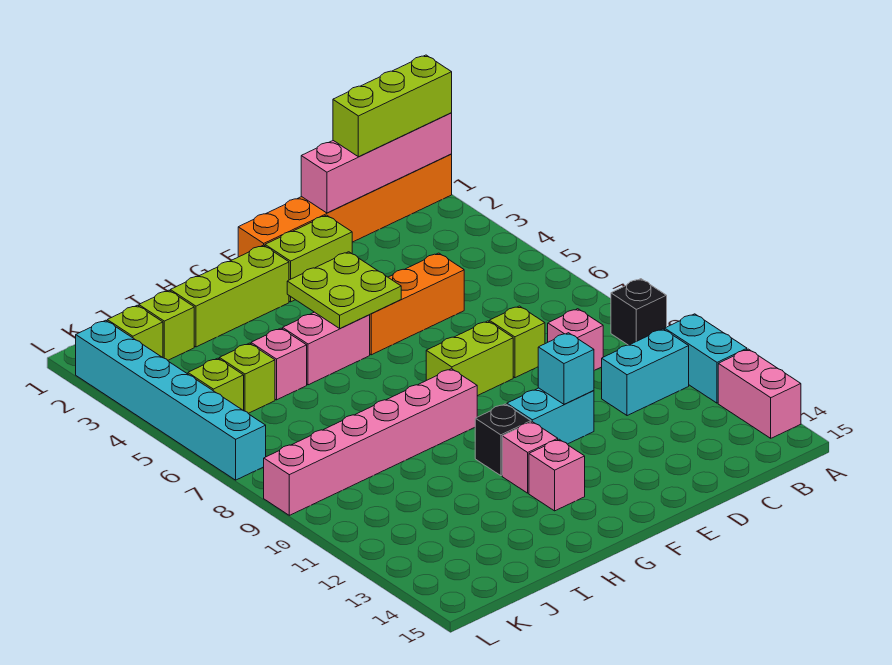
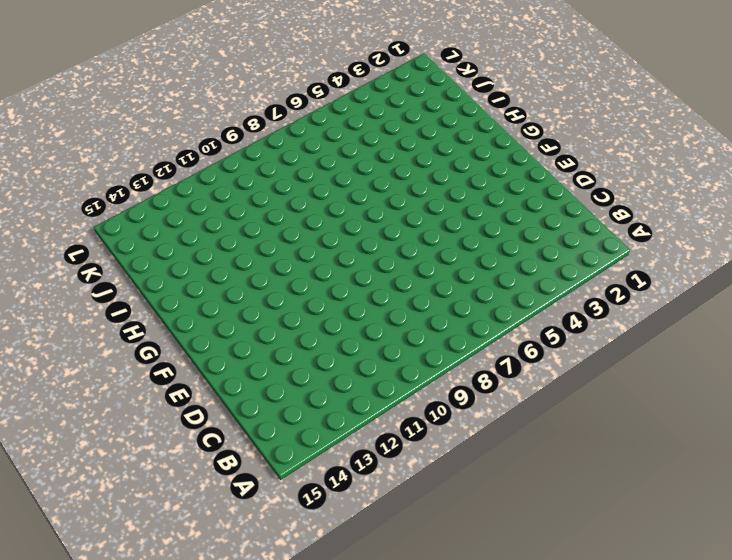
none -> orange brick A1:F1 level 1
none -> black brick A9 level 1
none -> cyan brick A11:A12 level 1

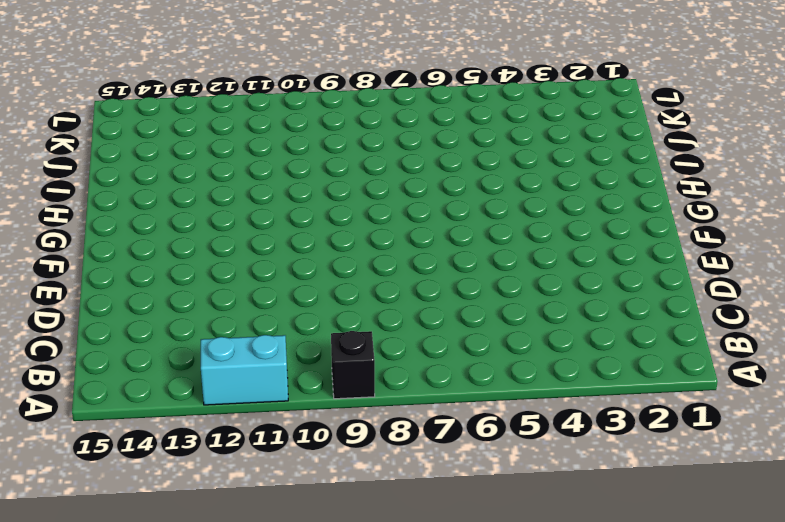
none -> orange brick A1:F1 level 1
none -> pink brick A13:A14 level 1
none -> cyan brick B11:C11 level 1

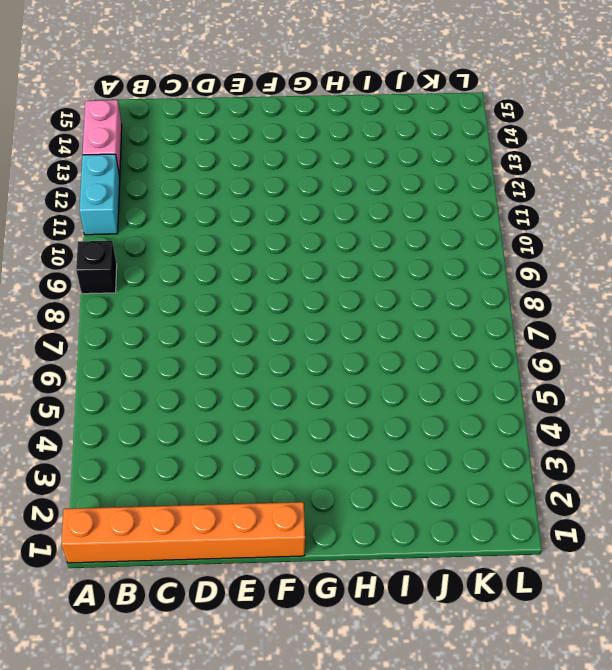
none -> cyan brick B11:C11 level 1
none -> pink brick C9 level 1
none -> orange brick D5:F5 level 1

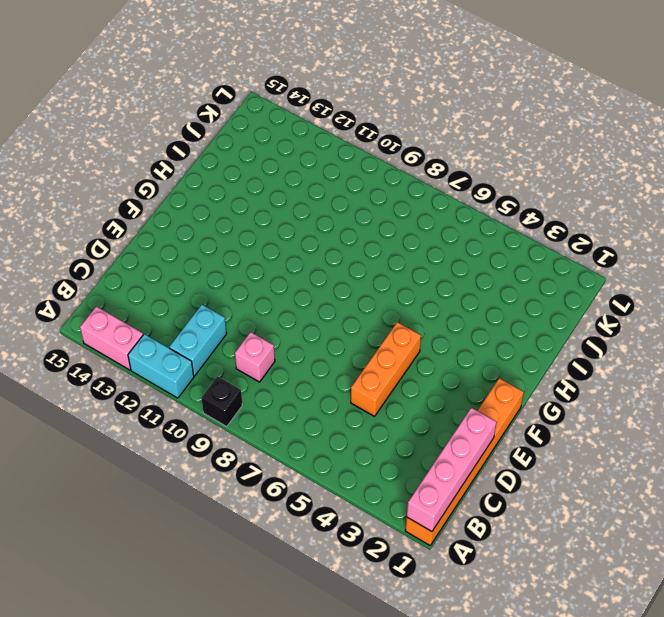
none -> lime brick D8 level 1
none -> lime brick E2:F2 level 1
none -> lime brick E8:F8 level 1

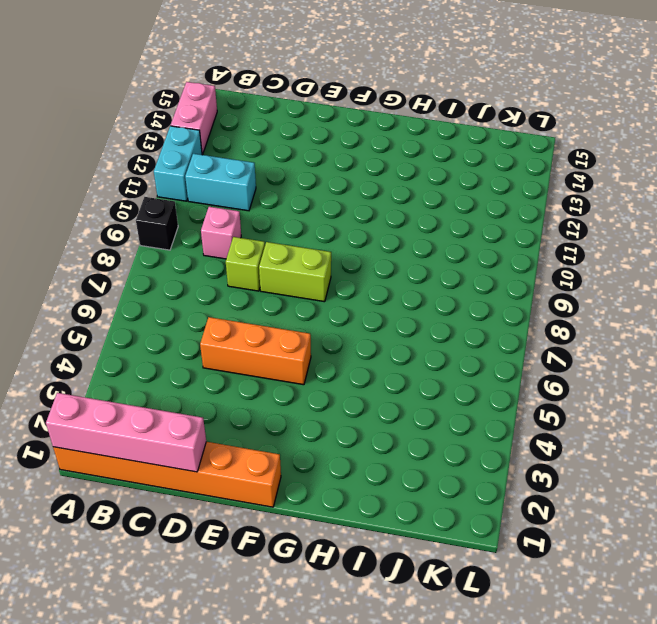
none -> lime brick E2:F2 level 1
none -> cyan brick E11:F11 level 1
none -> lime brick G2:I2 level 1

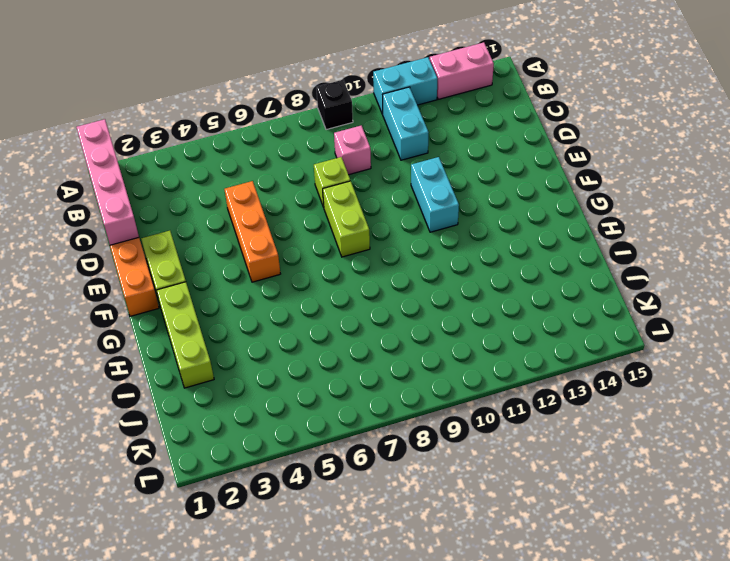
none -> pink brick G5:H5 level 1
none -> pink brick G9:L9 level 1
none -> black brick G11 level 1

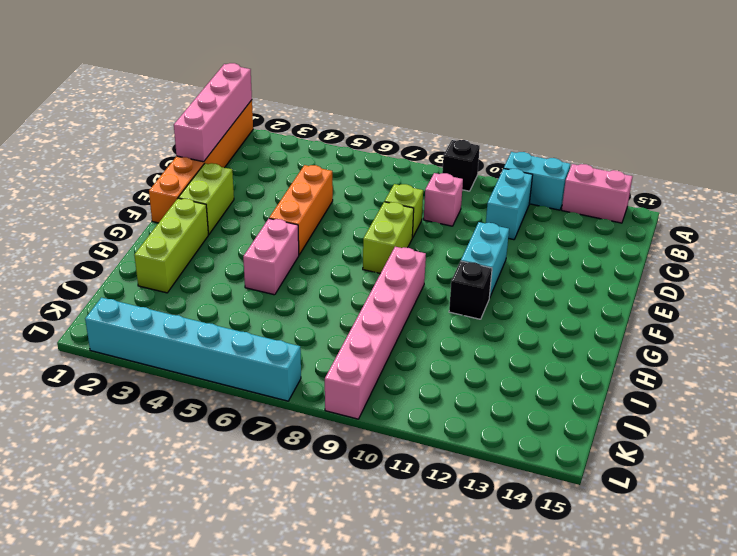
none -> pink brick G12 level 1
none -> pink brick G13 level 1
none -> pink brick I5 level 1

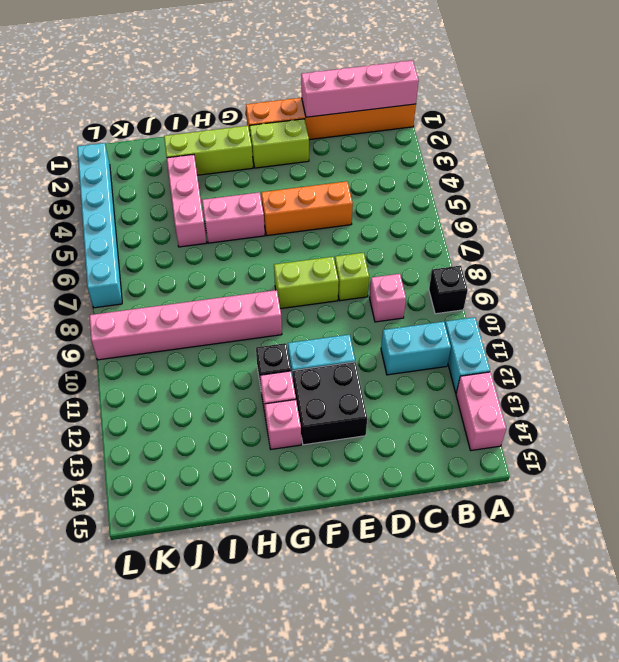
black brick E12:F13 level 1 -> none
pink brick I3:I5 level 1 -> pink brick I5 level 1
none -> lime brick J2 level 1
none -> lime brick J5 level 1
none -> lime brick K2 level 1

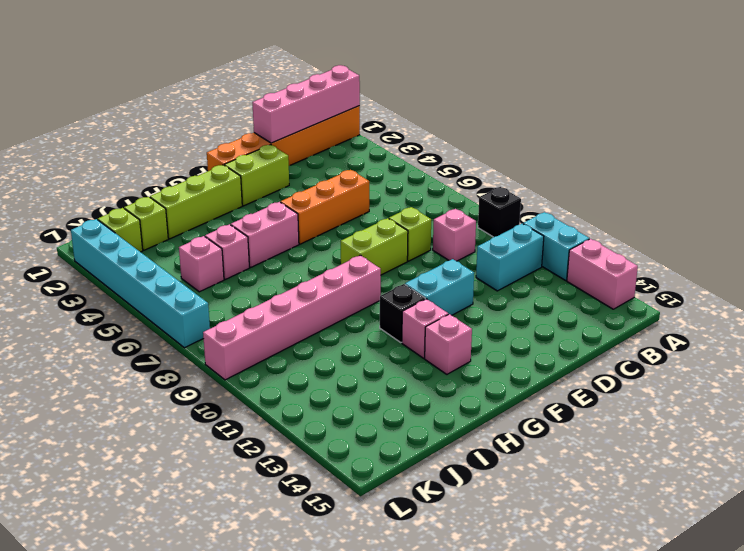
pink brick J5 level 1 -> lime brick J5 level 1
none -> lime brick K5 level 1
none -> cyan brick E11 level 2
none -> lime plate F4:G5 level 2

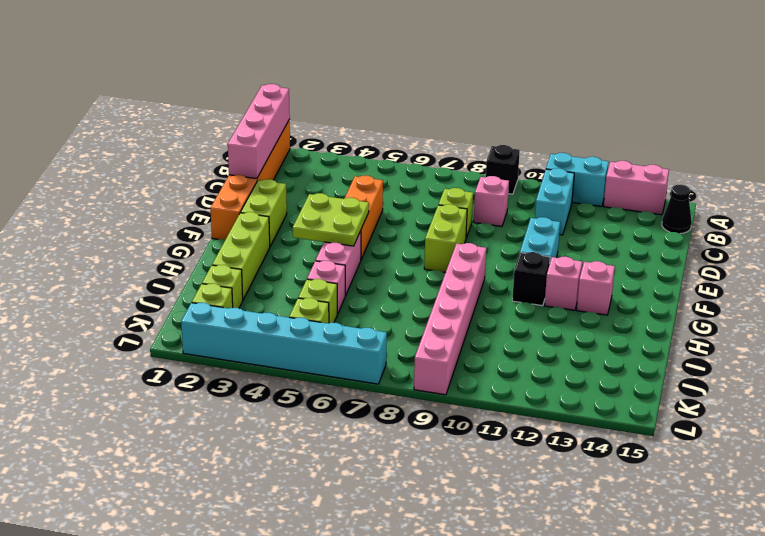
black cone B15 level 1 -> none
none -> cyan brick E11 level 2
none -> lime brick A1:C1 level 3

